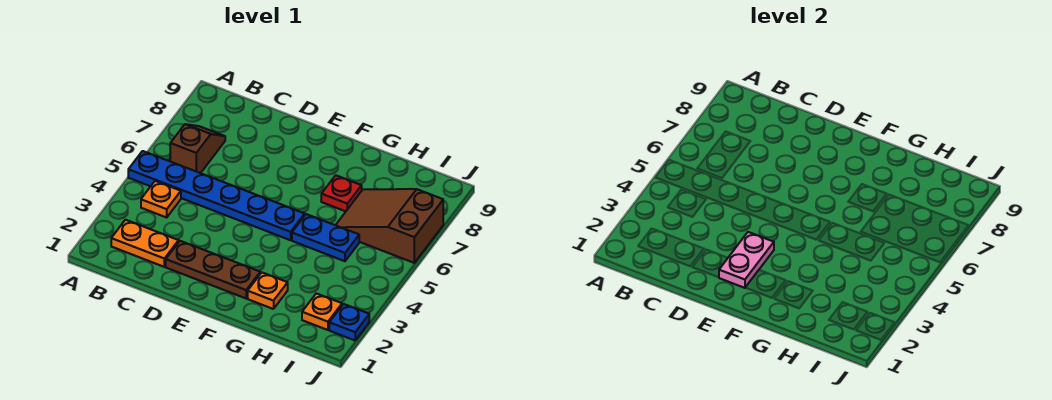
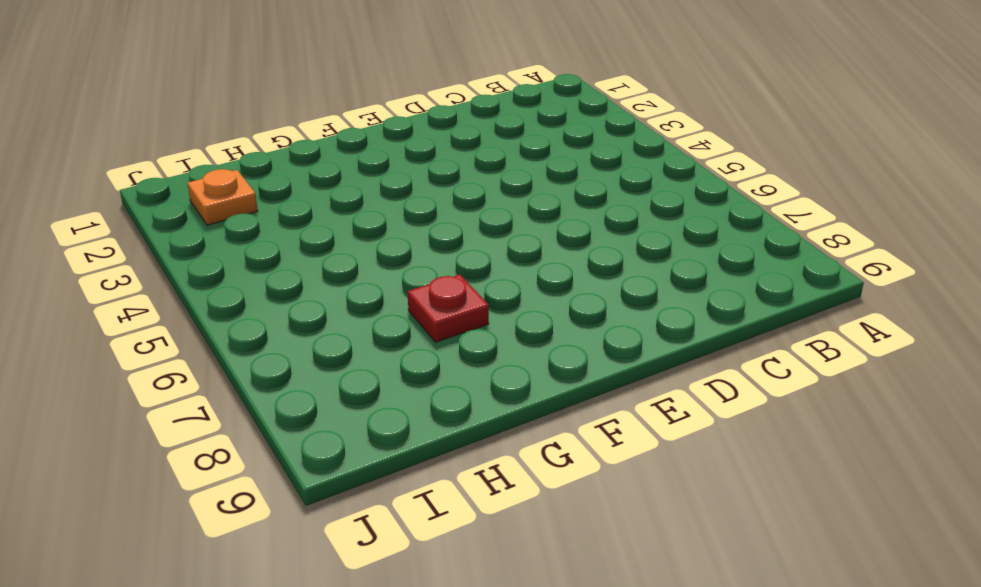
none -> blue plate A5:F5 level 1
none -> orange plate B2:C2 level 1
none -> orange plate B4 level 1

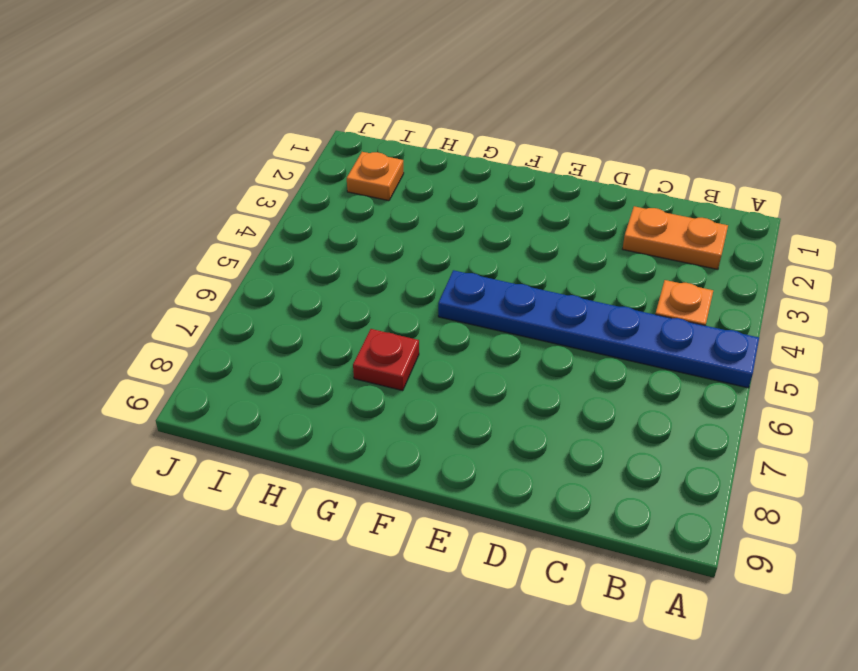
none -> brown slope B6:B7 level 1 top 6
none -> brown plate D2:F2 level 1
none -> orange plate G2 level 1

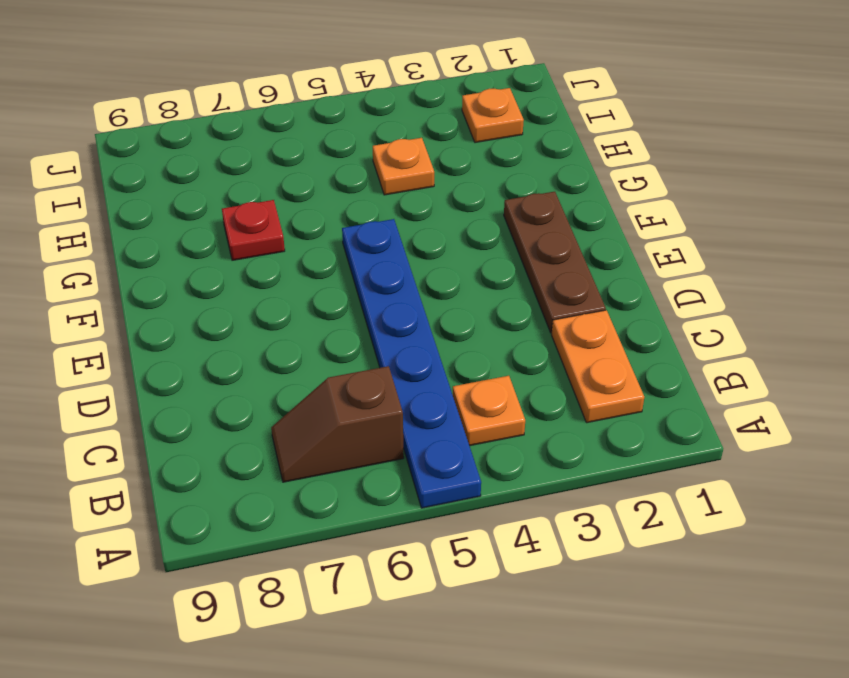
orange plate H4 level 1 -> orange plate G2 level 1
none -> blue plate G5:H5 level 1
none -> brown slope H6:J7 level 1 top J
none -> blue plate J2 level 1

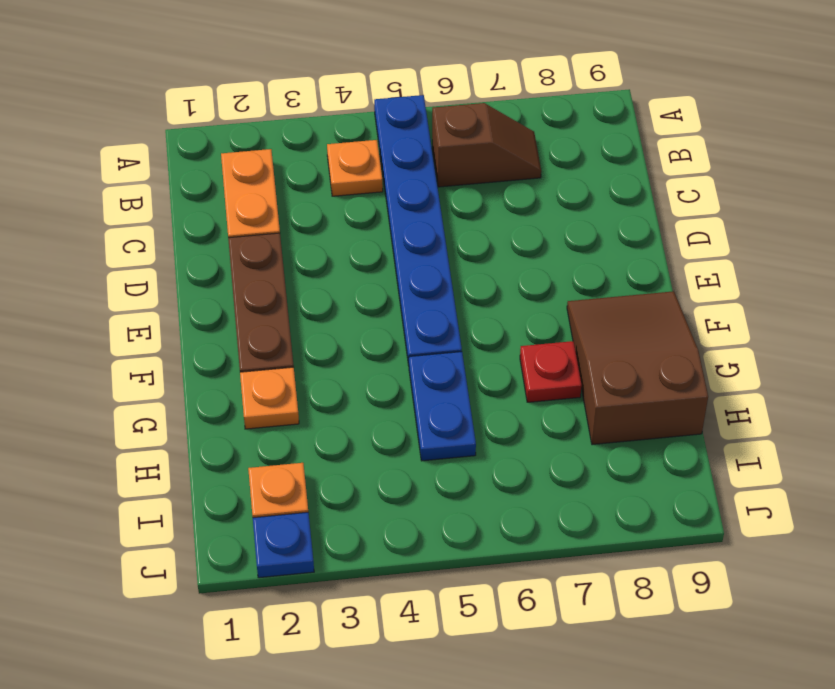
brown slope F8:H9 level 1 top H -> brown slope H6:J7 level 1 top J
none -> pink plate E2:E3 level 2

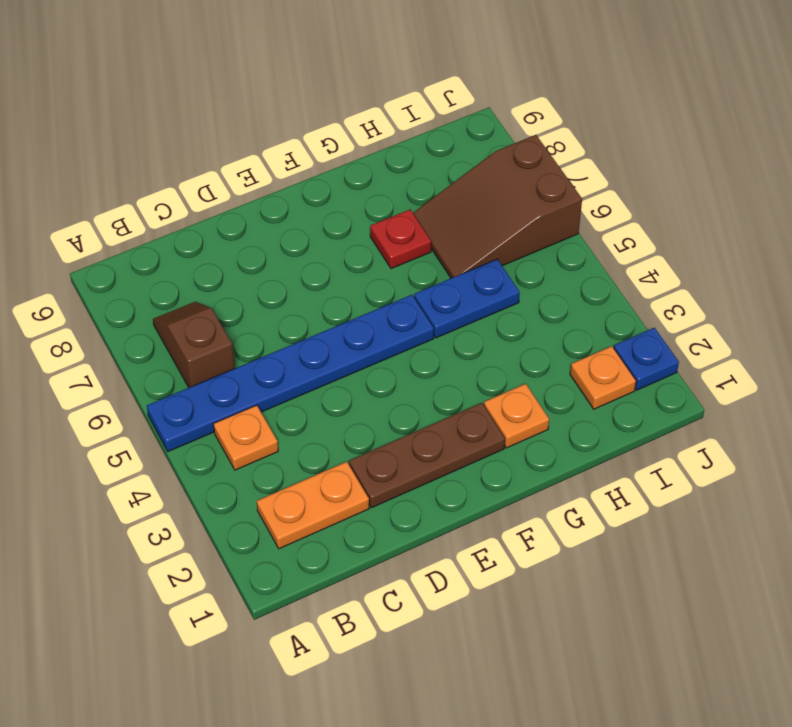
none -> pink plate E2:E3 level 2

